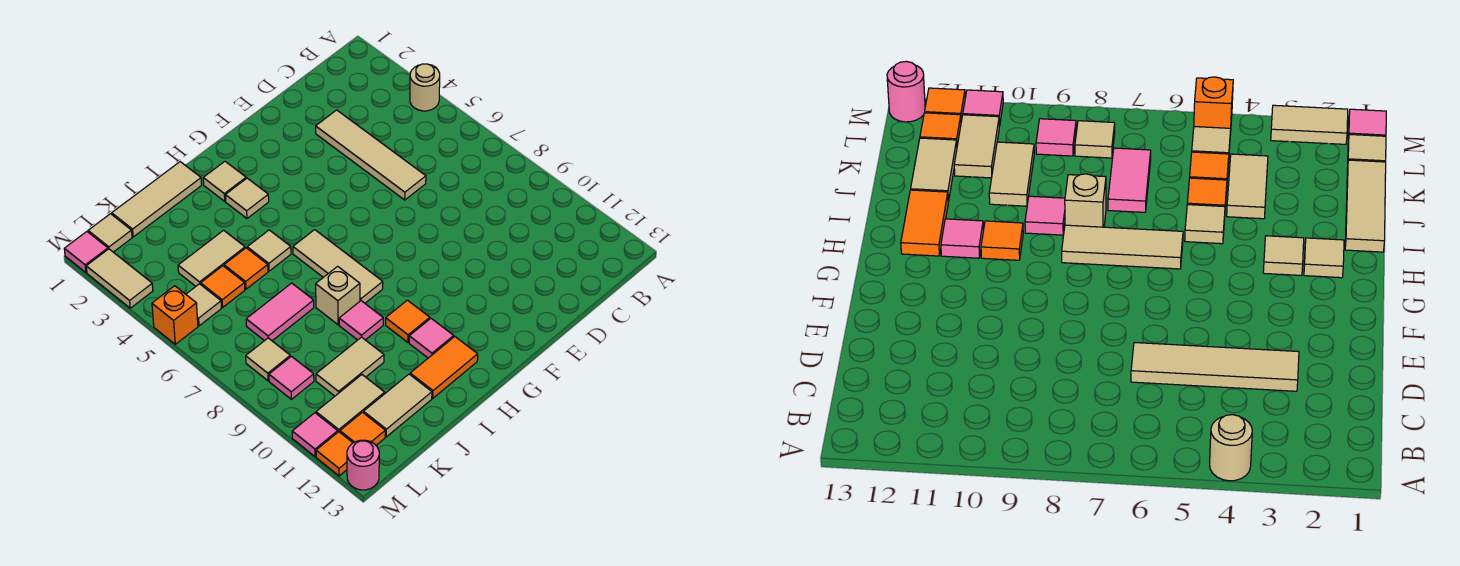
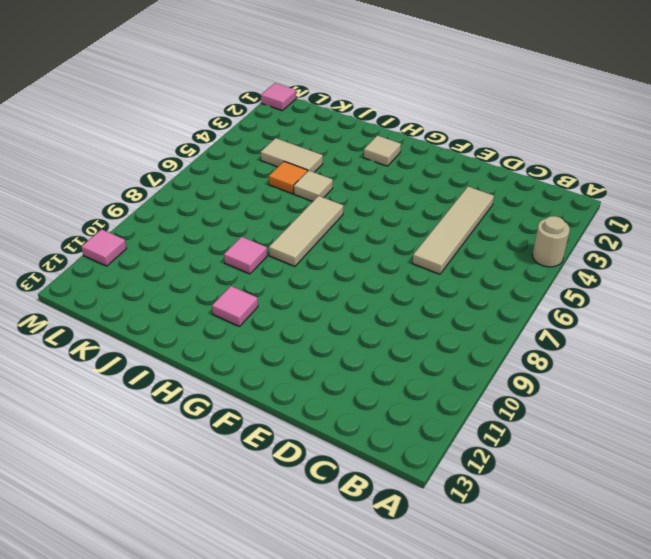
none -> tan tile H3 level 1
none -> orange tile H10 level 1
none -> orange tile H12:I12 level 1
none -> tan tile I1:K1 level 1

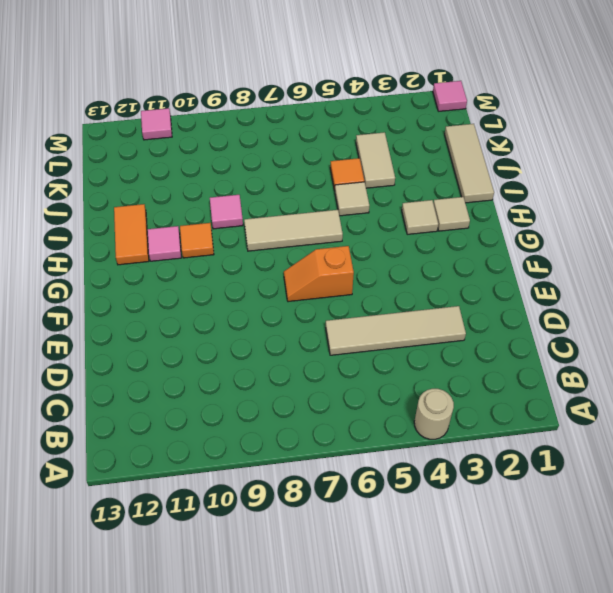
orange slope F6:F7 level 1 top 6 -> none
none -> tan brick I8 level 1
none -> pink tile J7:K7 level 1
none -> tan tile J10:K10 level 1
none -> tan tile J12:K12 level 1

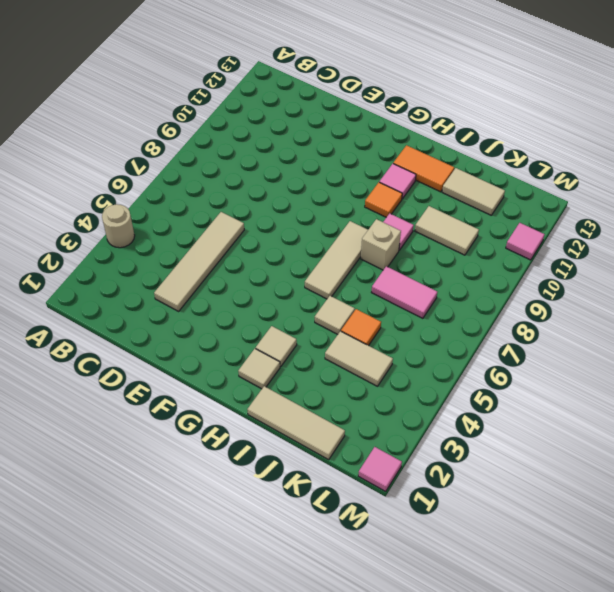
none -> orange tile K5 level 1
none -> tan tile K11:L11 level 1
none -> tan tile L1 level 1
none -> tan tile L5 level 1

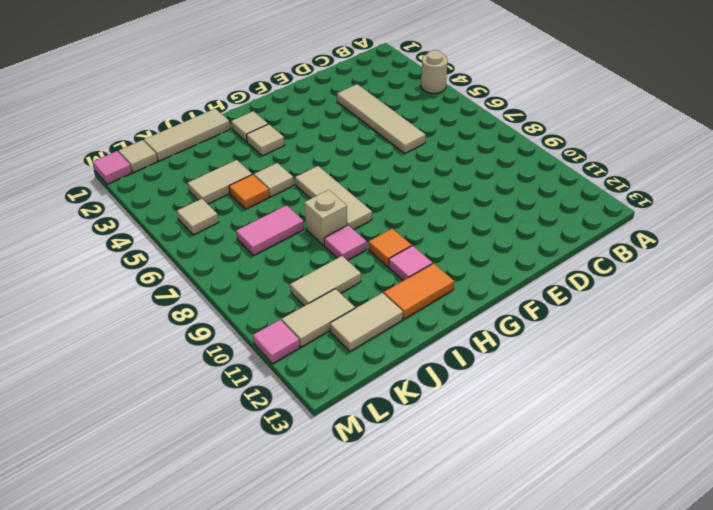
none -> orange tile K5 level 1
none -> tan tile L8 level 1
none -> pink tile L9 level 1
none -> orange tile L12 level 1

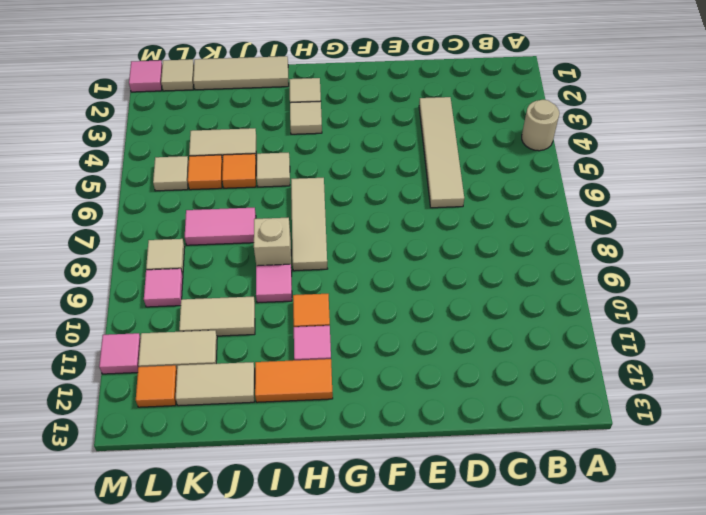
none -> tan tile M2:M3 level 1
none -> orange brick M5 level 1
none -> orange tile M12 level 1
none -> pink round brick M13 level 1

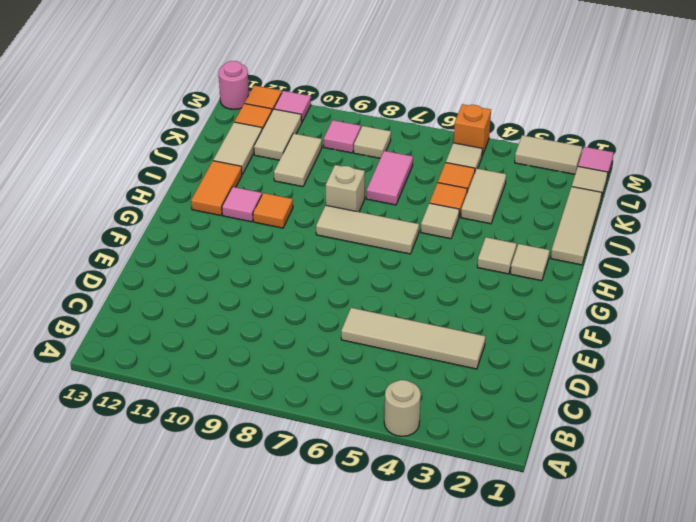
none -> pink tile I9 level 1

